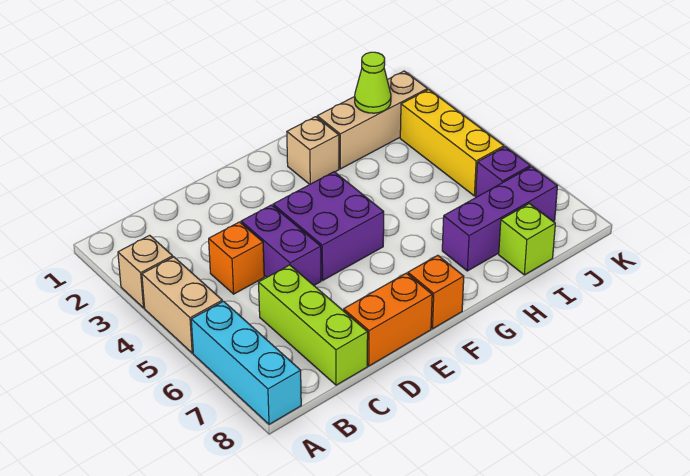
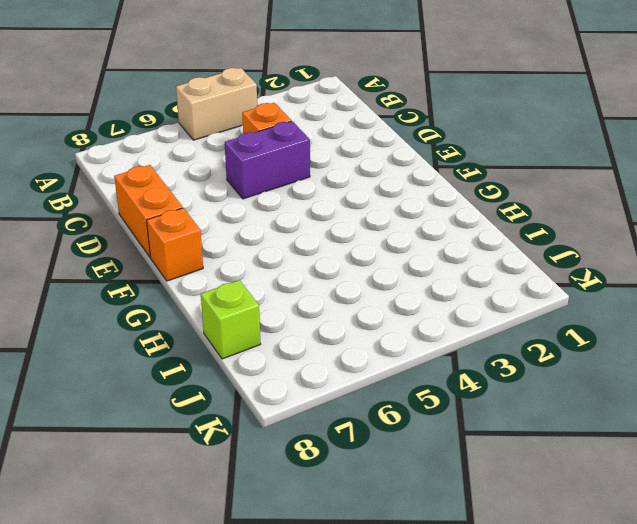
none -> tan brick A3 level 1
none -> cyan brick A6:A8 level 1
none -> lime brick C6:C8 level 1

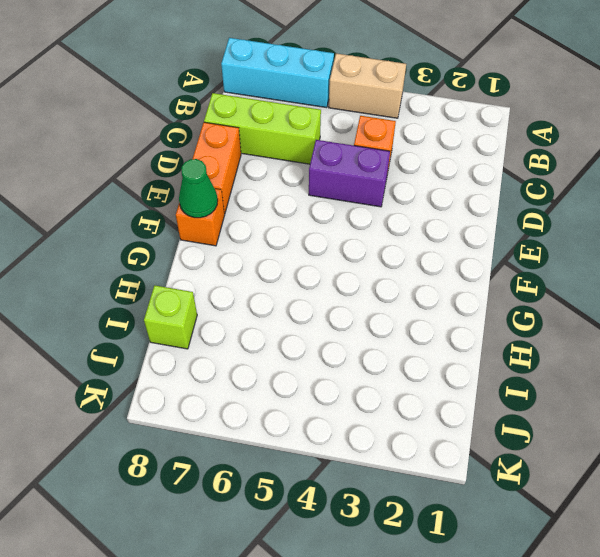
green cone F8 level 2 -> none
none -> tan brick A3 level 1
none -> purple brick E4:F5 level 1
none -> tan brick G2 level 1

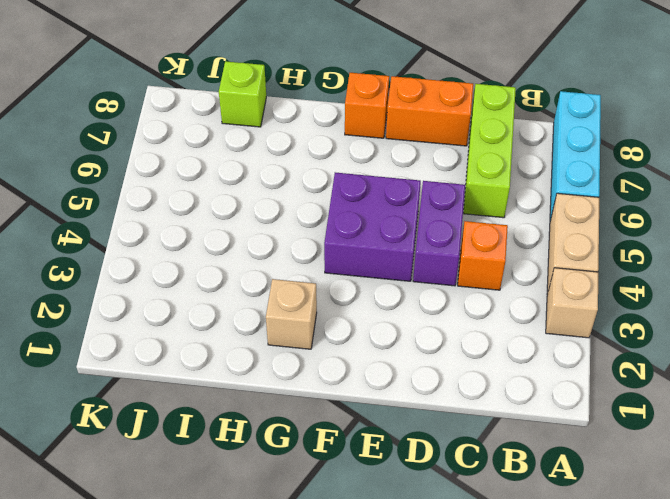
none -> tan brick H2:J2 level 1
none -> purple brick H7:J7 level 1
none -> yellow brick J3:J5 level 1

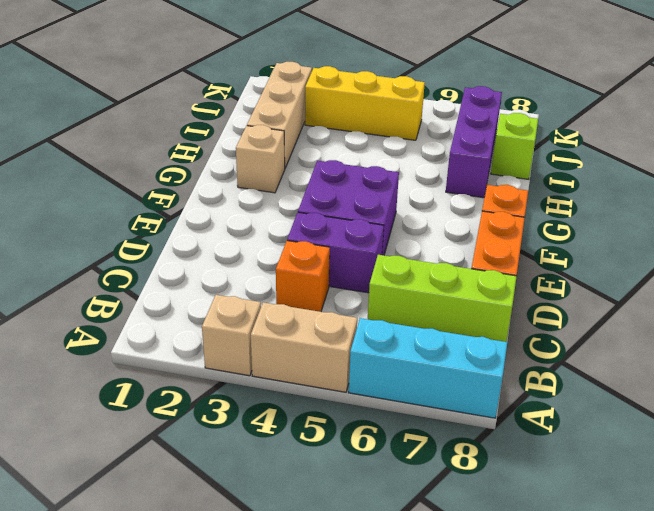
none -> purple brick J6 level 1
none -> lime cone I2 level 2

